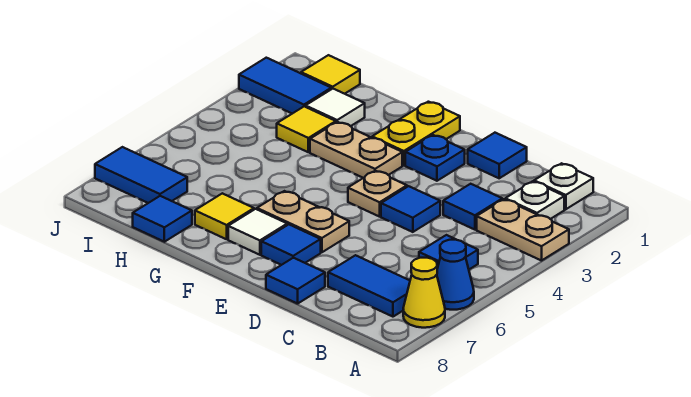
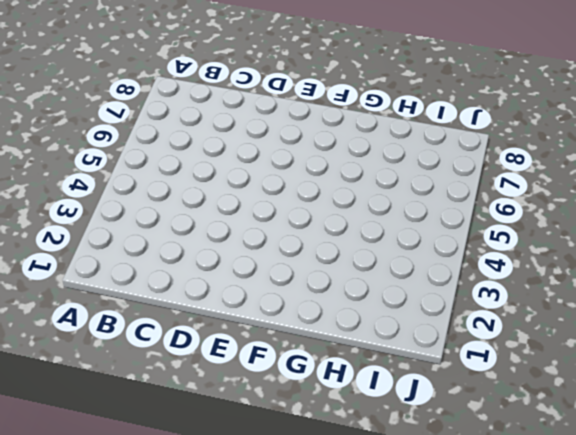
none -> tan plate A3:B3 level 1
none -> blue cone A6 level 1
none -> yellow cone A7 level 1

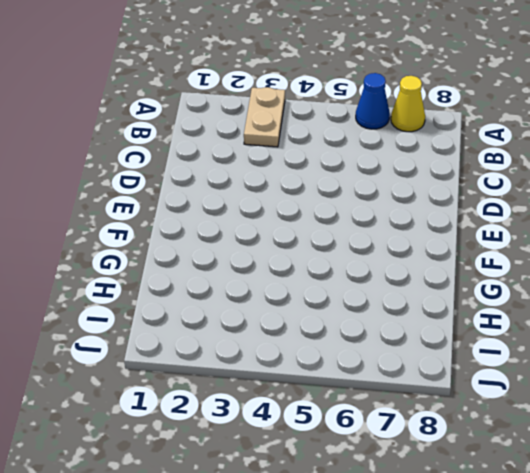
none -> white plate B1 level 1
none -> white plate B2 level 1
none -> blue tile B5 level 1

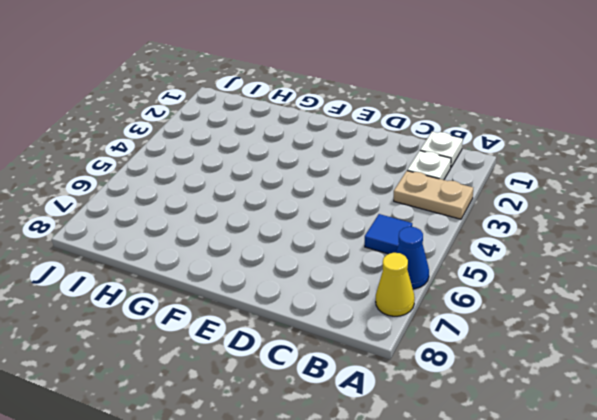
none -> blue tile B7:C7 level 1
none -> blue tile C3 level 1
none -> blue tile D1 level 1

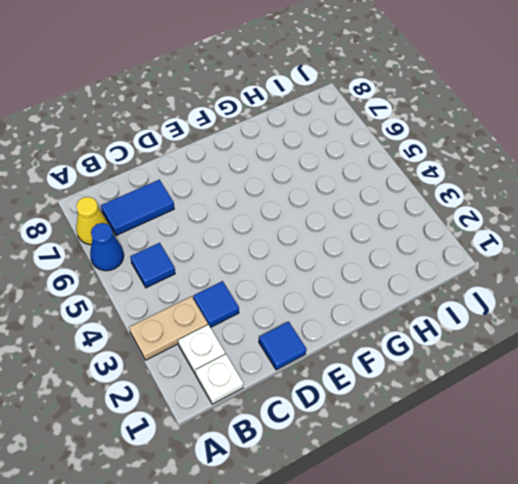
none -> blue tile D4 level 1
none -> blue tile D8 level 1
none -> blue plate E2 level 1

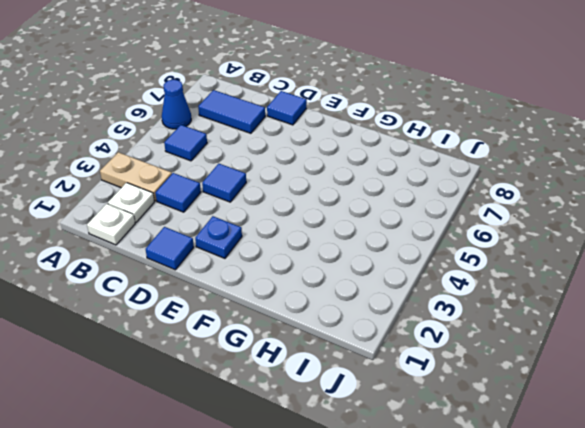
none -> yellow cone A7 level 1
none -> tan plate E4 level 1
none -> tan plate E6:F6 level 1

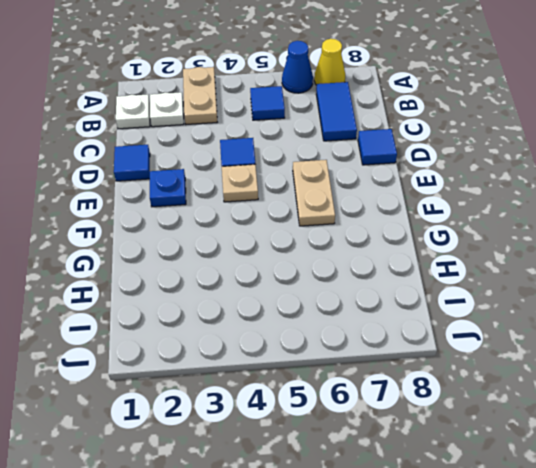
none -> blue tile C3 level 1
none -> blue tile E7 level 1
none -> yellow plate F1:F2 level 1

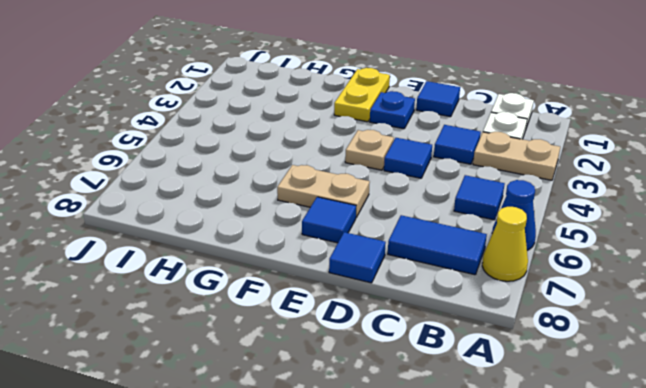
none -> tan plate F3:G3 level 1
none -> white tile F7 level 1
none -> yellow tile G7 level 1

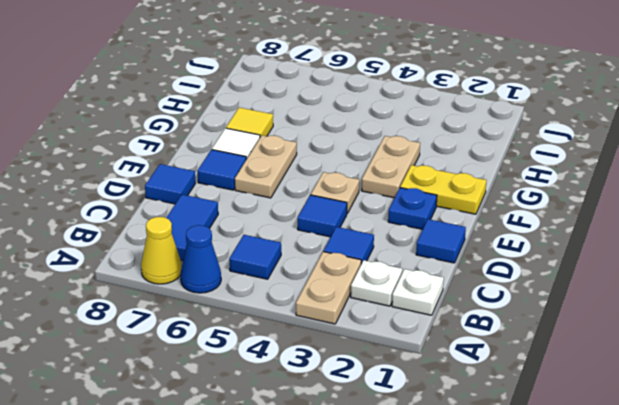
none -> white tile H2 level 1
none -> yellow tile H3 level 1
none -> blue tile H8 level 1

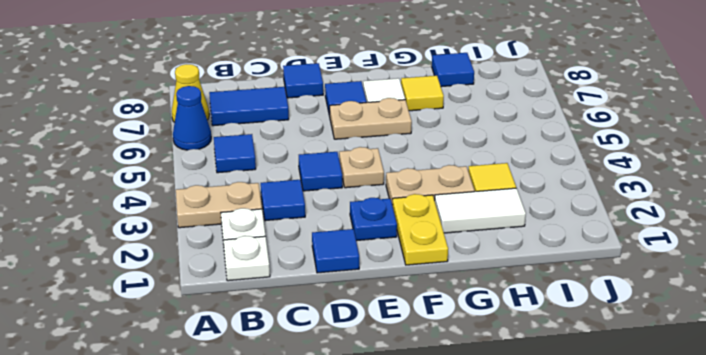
white tile G2:H2 level 1 -> white tile H2 level 1
none -> yellow tile I1 level 1
none -> blue tile I2:J2 level 1
none -> blue tile I7:J7 level 1

